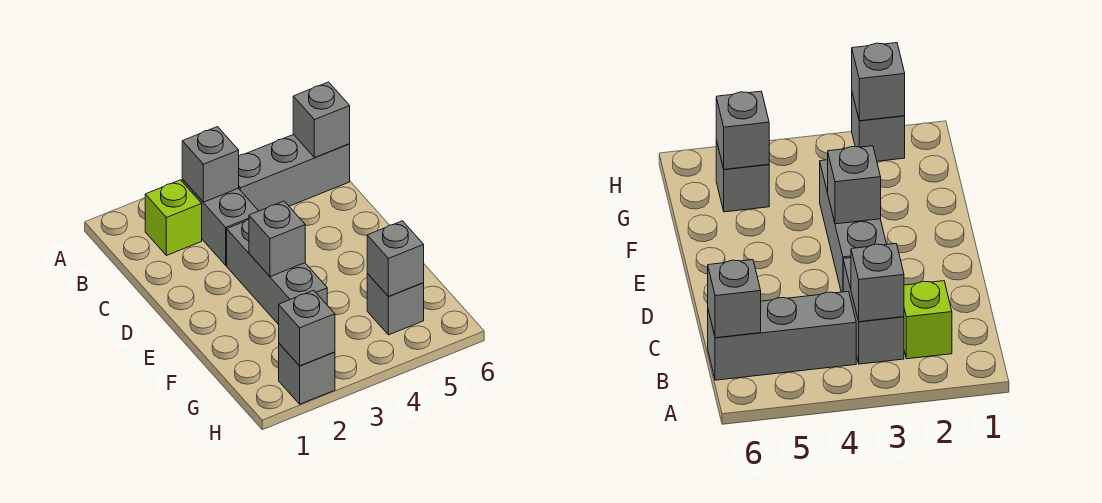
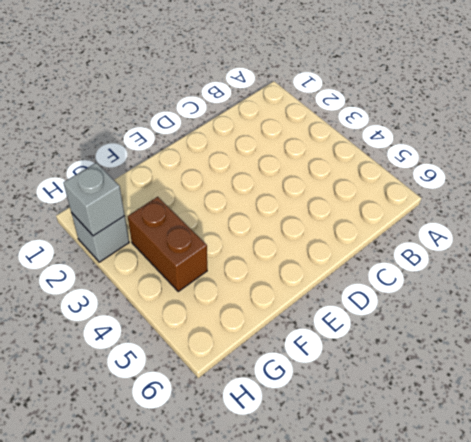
brown brick G3:G4 level 1 -> none
none -> lime brick B2 level 1
none -> grey brick B3:C3 level 1

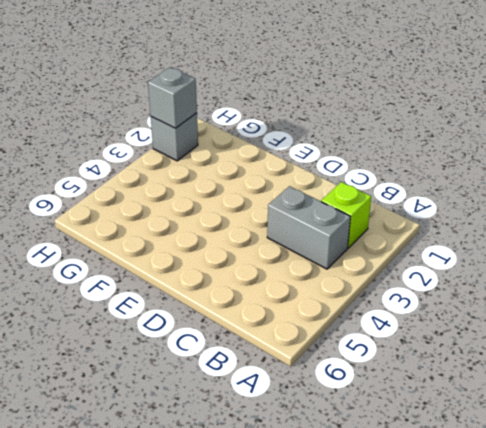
none -> grey brick B4:B6 level 1
none -> grey brick D3:F3 level 1

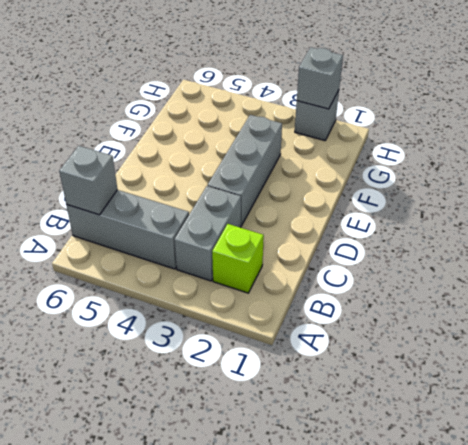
none -> grey brick G5 level 1
none -> grey brick B3 level 2

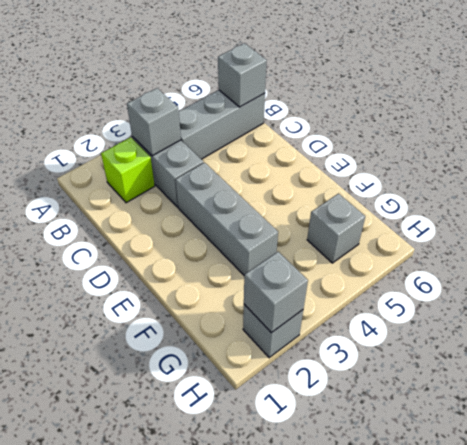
none -> grey brick E3 level 2
none -> grey brick G5 level 2

